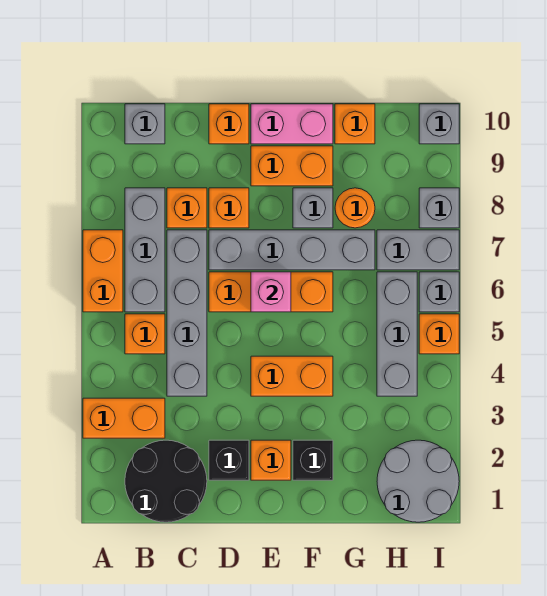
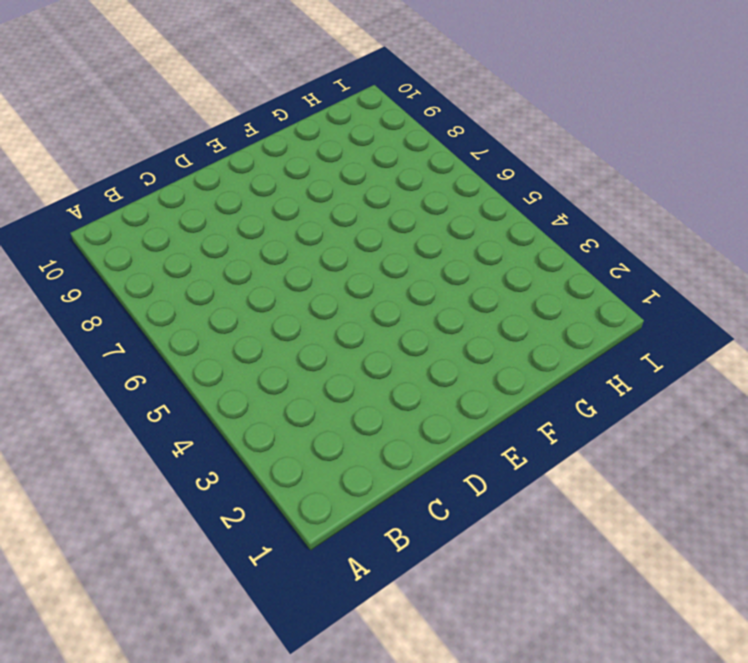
none -> orange brick A3:B3 level 1
none -> orange brick A6:A7 level 1
none -> black round brick B1:C2 level 1

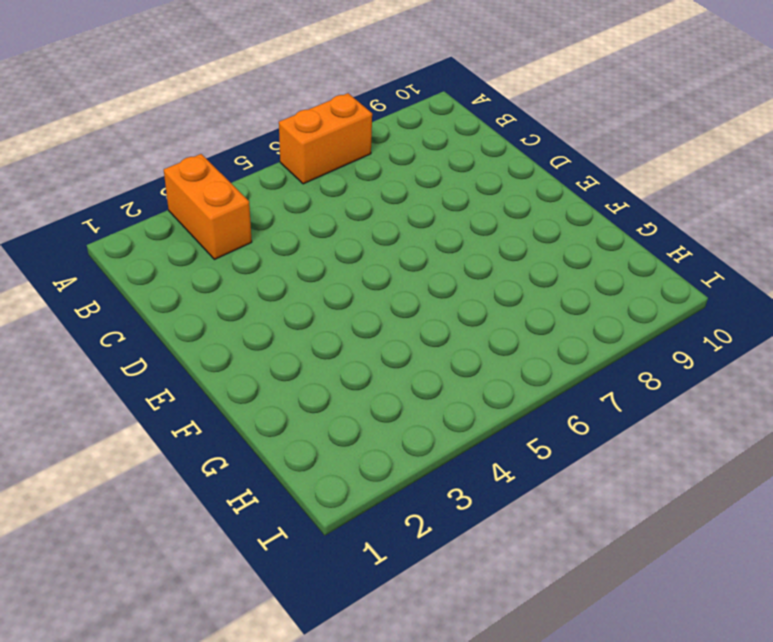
none -> black round brick B1:C2 level 1
none -> orange brick B5 level 1
none -> grey brick B6:B8 level 1

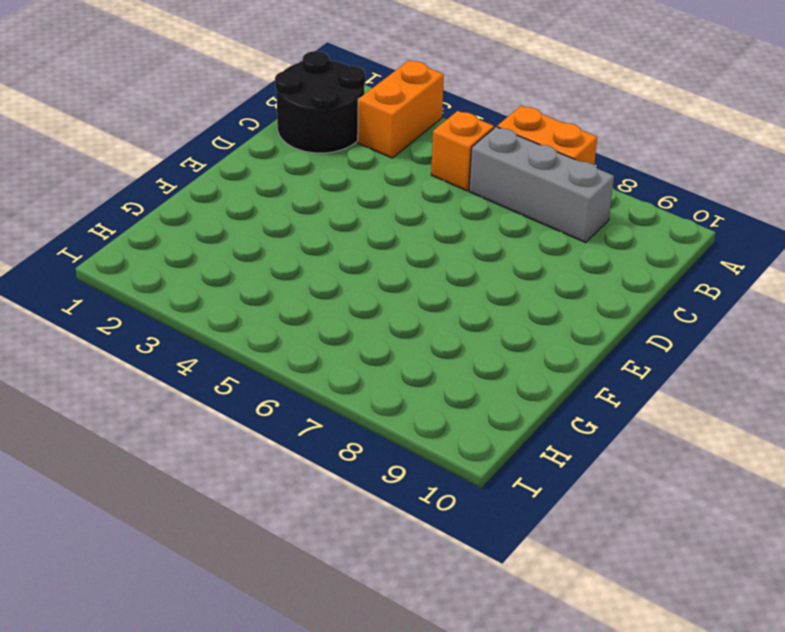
none -> grey brick B10 level 1
none -> grey brick C4:C7 level 1
none -> orange brick C8 level 1

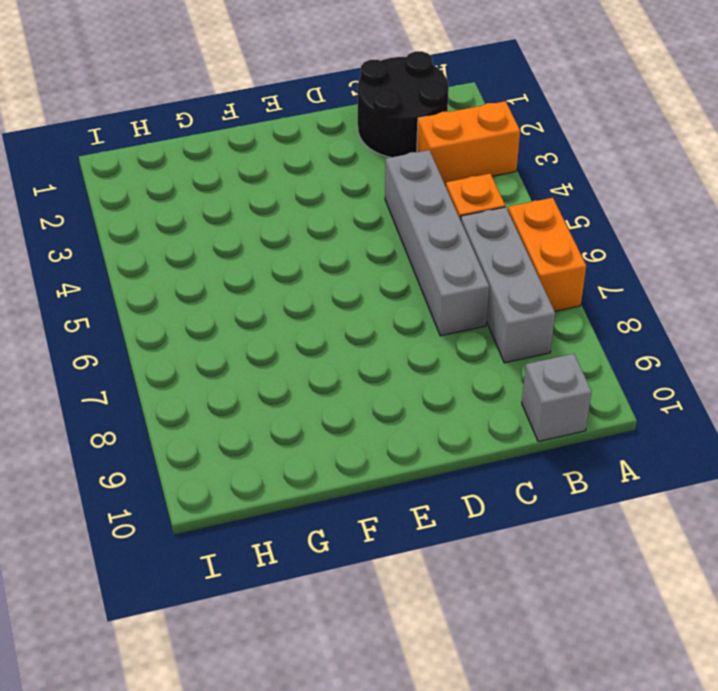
none -> orange brick C8 level 1
none -> black brick D2 level 1
none -> orange brick D6:F6 level 1

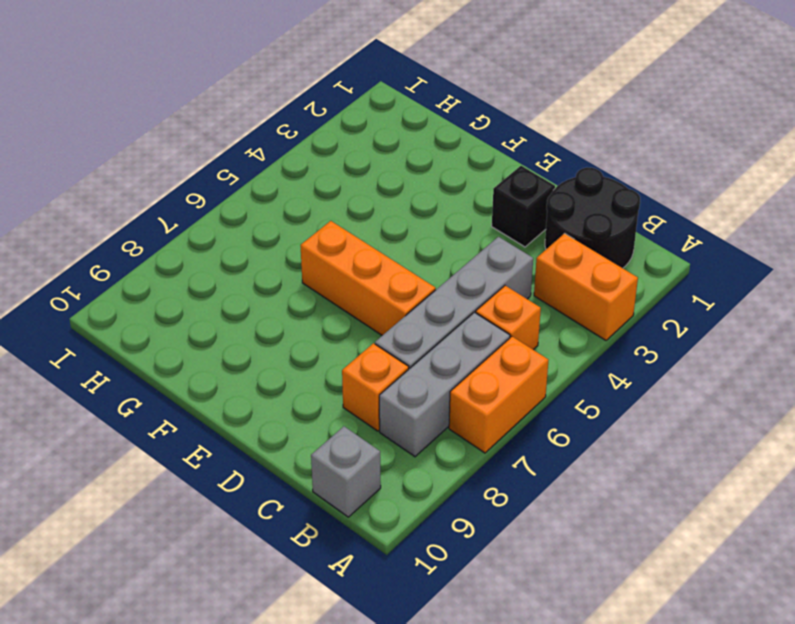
none -> grey brick D7:G7 level 1
none -> orange brick D8 level 1
none -> orange brick D10 level 1

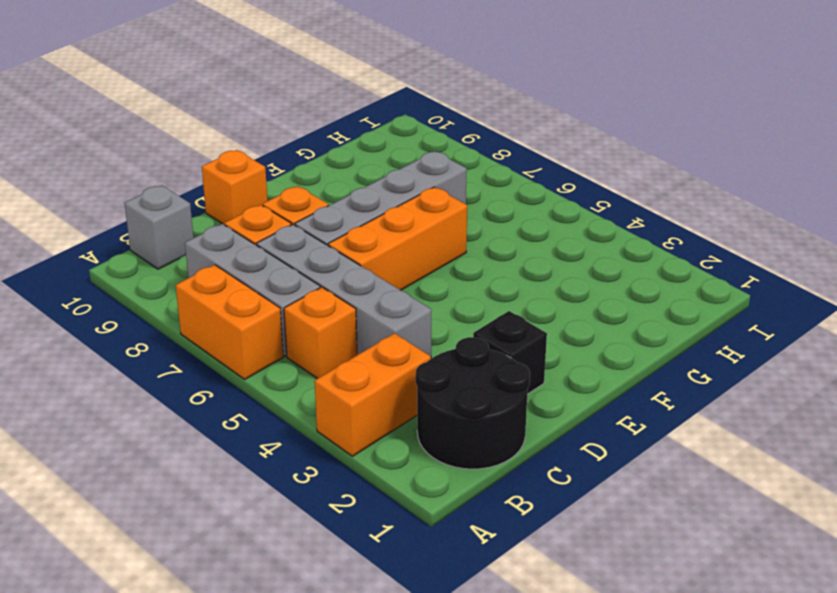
none -> orange brick E2 level 1
none -> orange brick E4:F4 level 1
none -> orange brick E9:F9 level 1

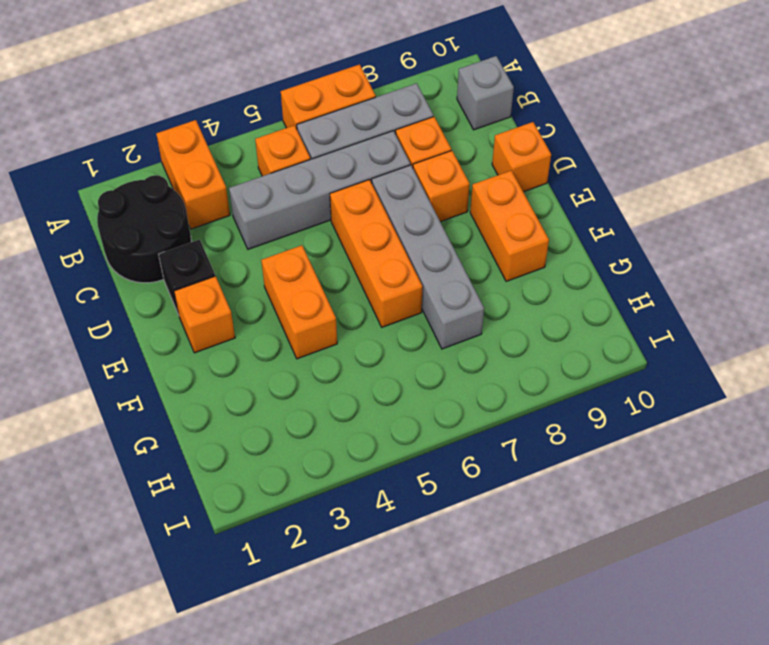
none -> pink brick E10:F10 level 1
none -> black brick F2 level 1
none -> grey brick F8 level 1

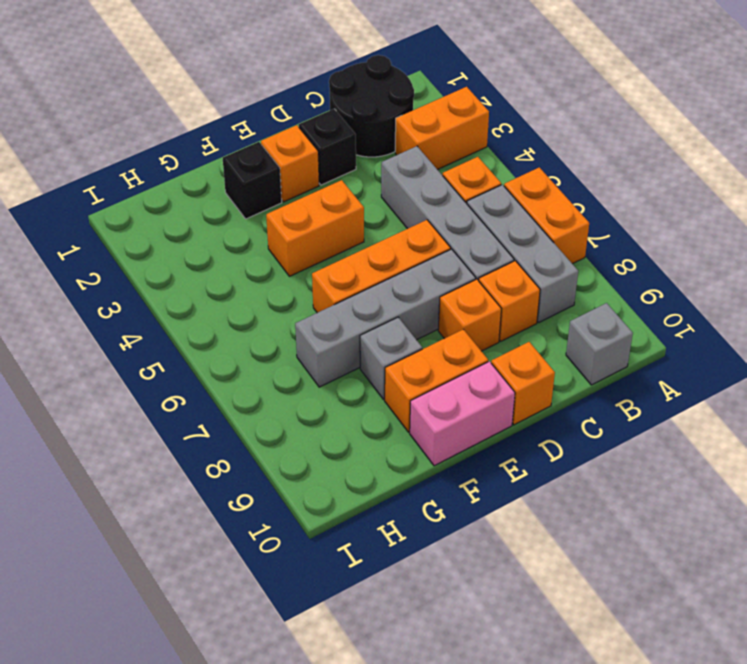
none -> orange round brick G8 level 1
none -> orange brick G10 level 1
none -> grey round brick H1:I2 level 1

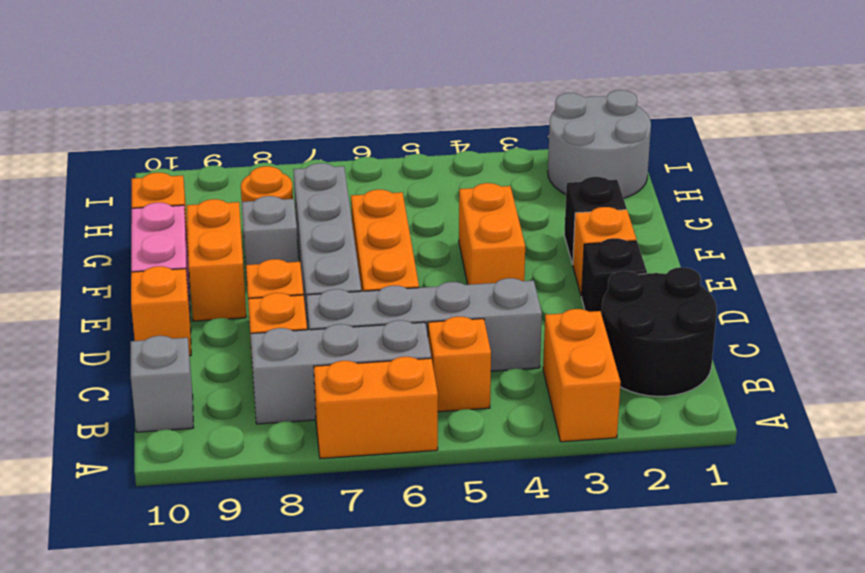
none -> grey brick H4:H6 level 1
none -> grey brick H7:I7 level 1
none -> orange brick I5 level 1

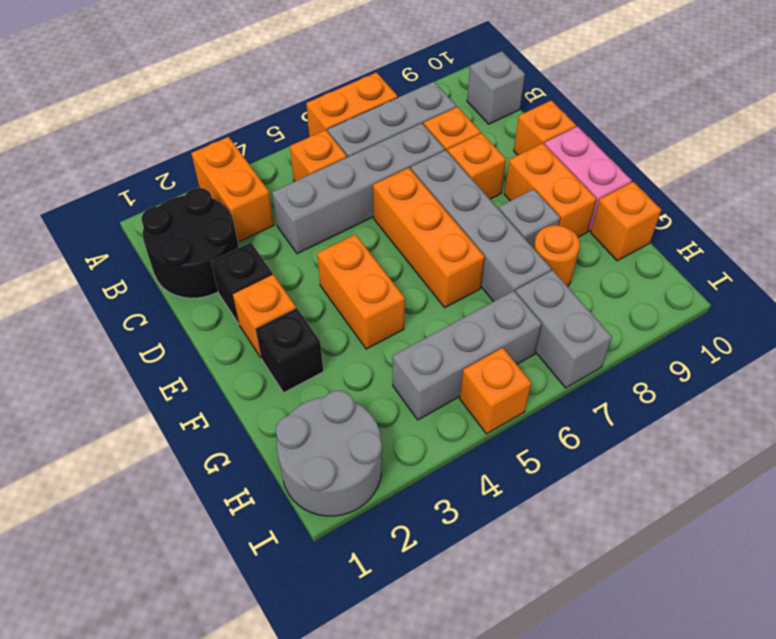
none -> grey brick I6 level 1
none -> grey brick I8 level 1
none -> grey brick I10 level 1

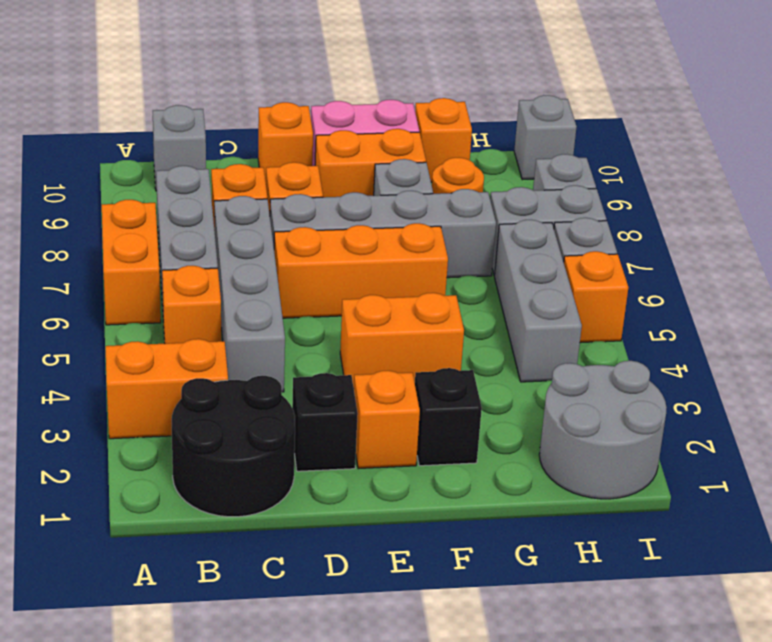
none -> pink brick E6 level 2

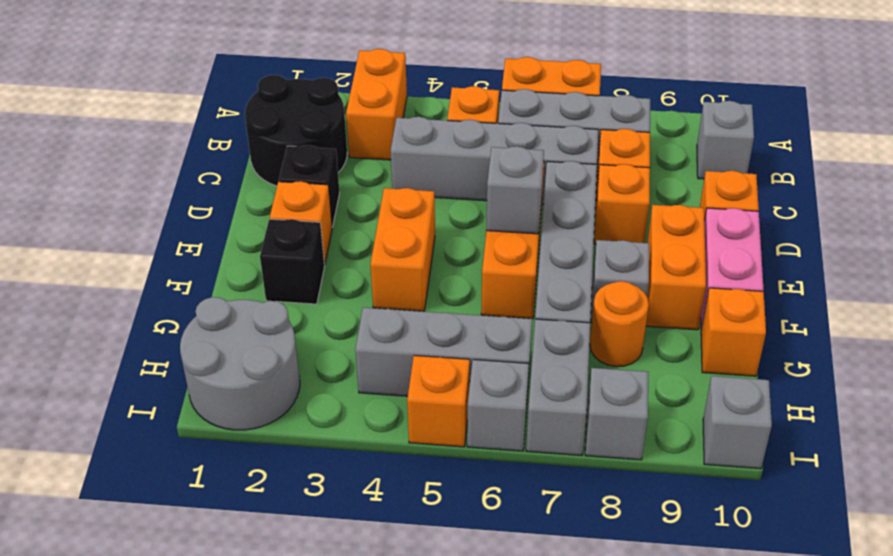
grey brick E6 level 2 -> pink brick E6 level 2

